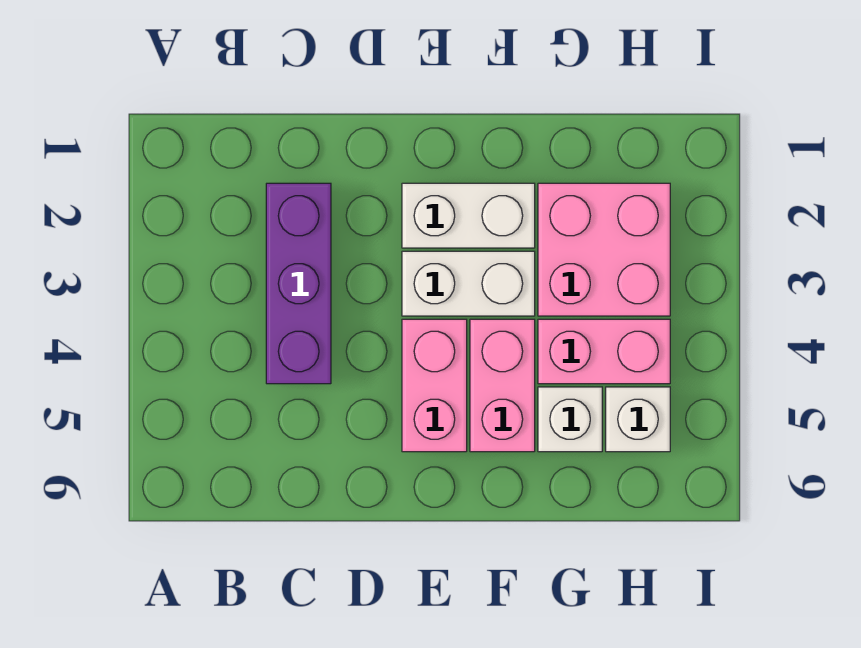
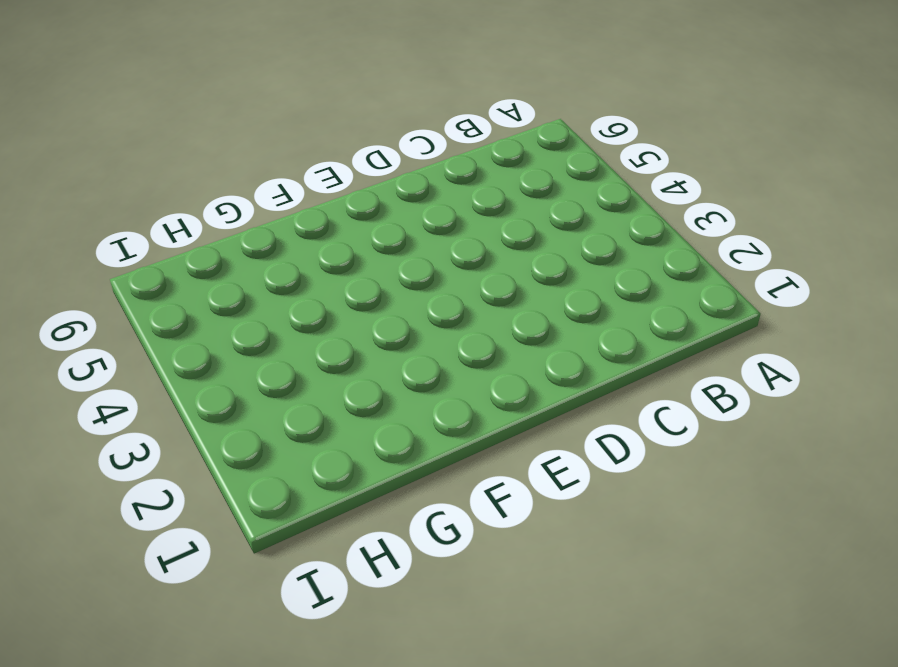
none -> purple brick C2:C4 level 1
none -> white brick E2:F2 level 1

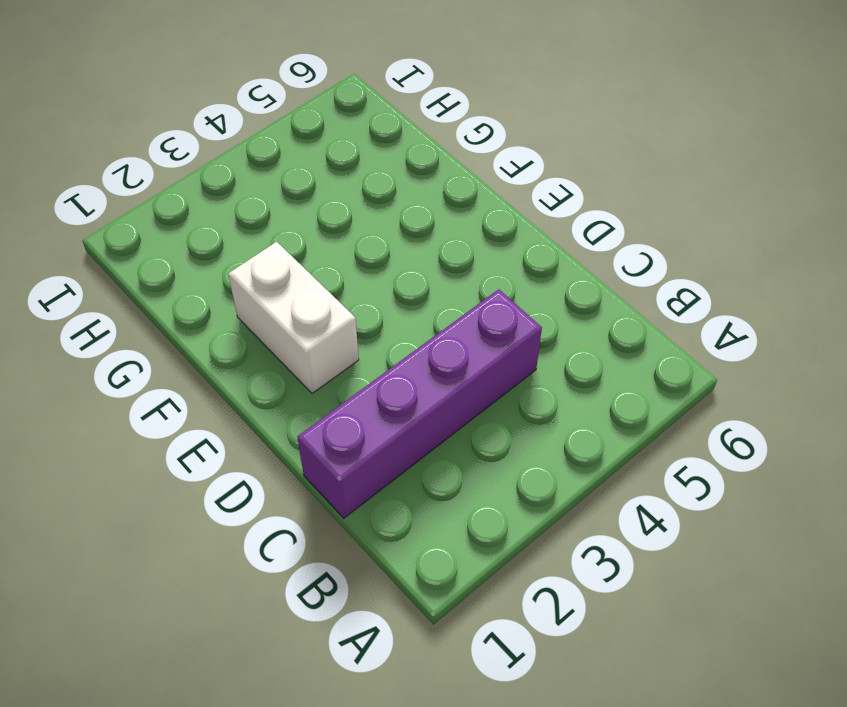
purple brick C1:C4 level 1 -> purple brick C2:C4 level 1
none -> white brick E3:F3 level 1
none -> pink brick E4:E5 level 1

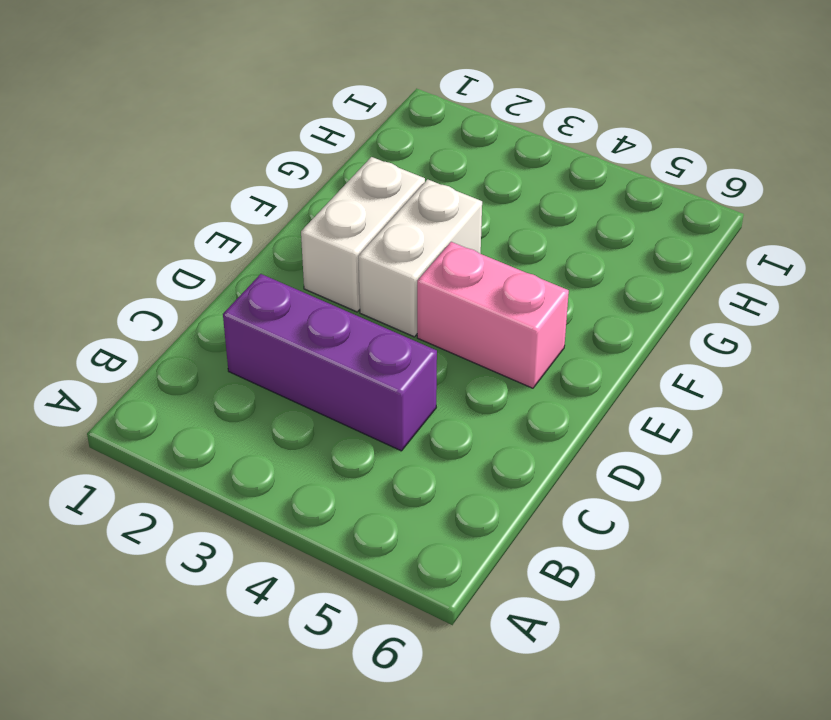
none -> pink brick F4:F5 level 1
none -> pink brick G2:H3 level 1

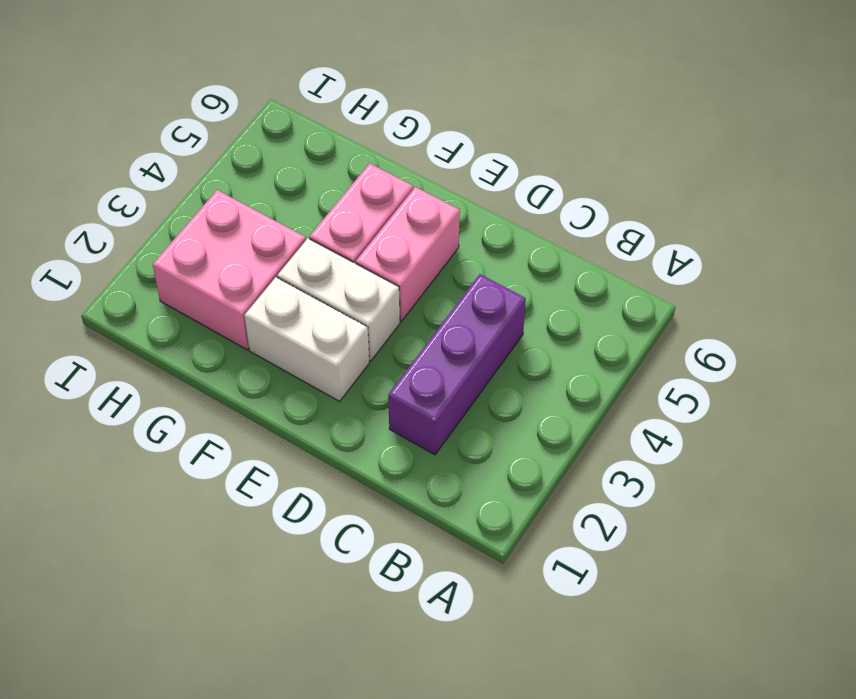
none -> pink brick G4:H4 level 1
none -> white brick G5 level 1

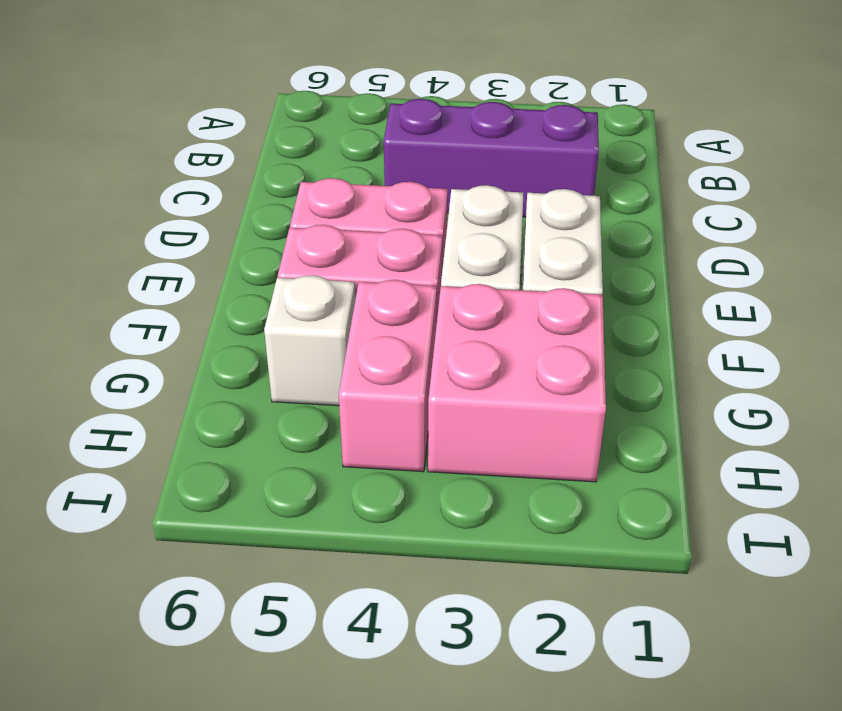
none -> white brick H5 level 1

